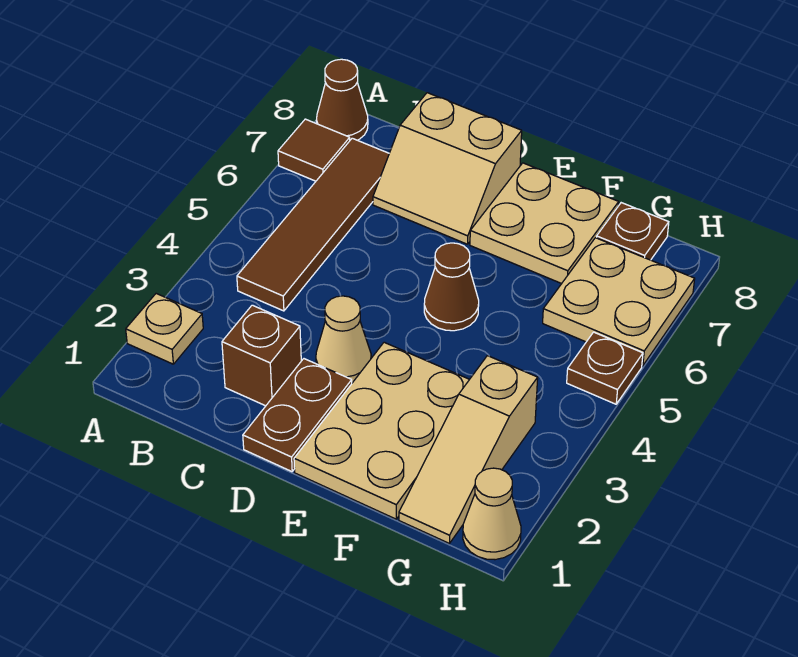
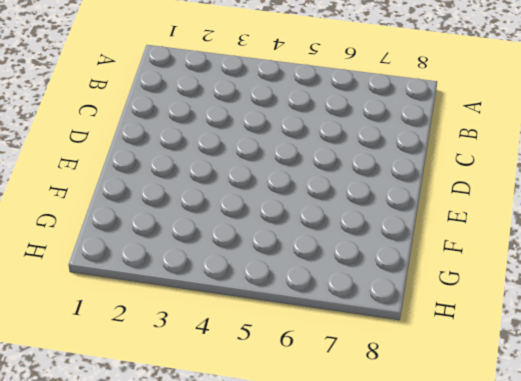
none -> tan plate A2 level 1
none -> brown tile A7 level 1
none -> brown cone A8 level 1

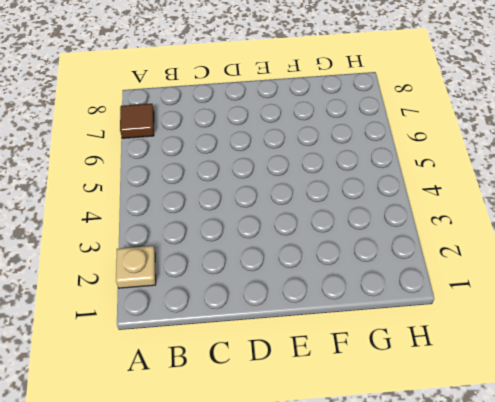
none -> brown cone A8 level 1
none -> brown tile B4:B7 level 1
none -> brown brick C2 level 1

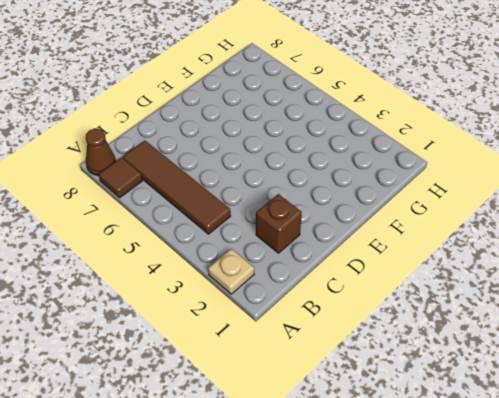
none -> tan slope C7:D8 level 1 top 8
none -> brown plate D1:D2 level 1
none -> tan cone D3 level 1

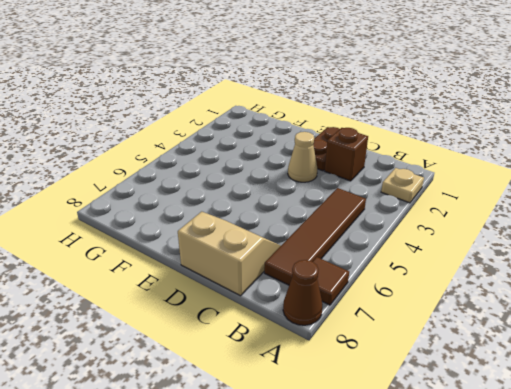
none -> tan plate E1:F3 level 1
none -> brown cone E5 level 1
none -> tan plate E7:F8 level 1

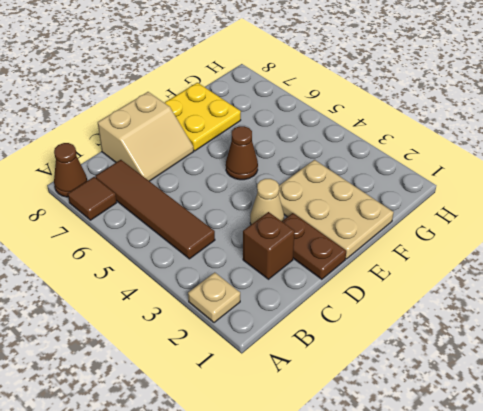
yellow plate E7:F8 level 1 -> tan plate E7:F8 level 1
none -> tan slope G1:G3 level 1 top 3
none -> tan plate G6:H7 level 1
none -> brown plate G8 level 1

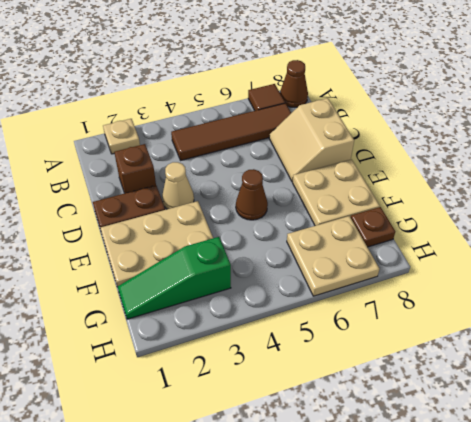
green slope G1:G3 level 1 top 3 -> tan slope G1:G3 level 1 top 3
none -> tan cone H1 level 1
none -> brown plate H5 level 1

